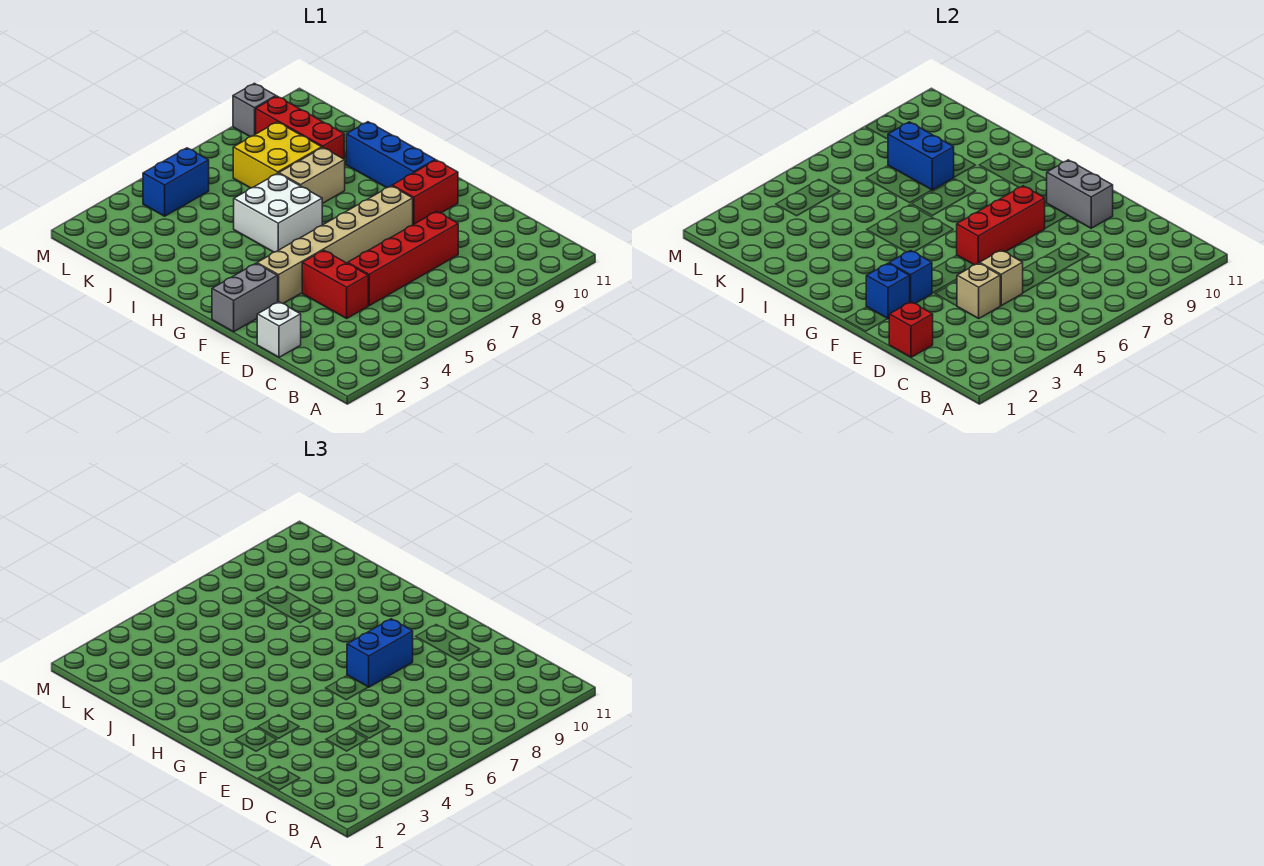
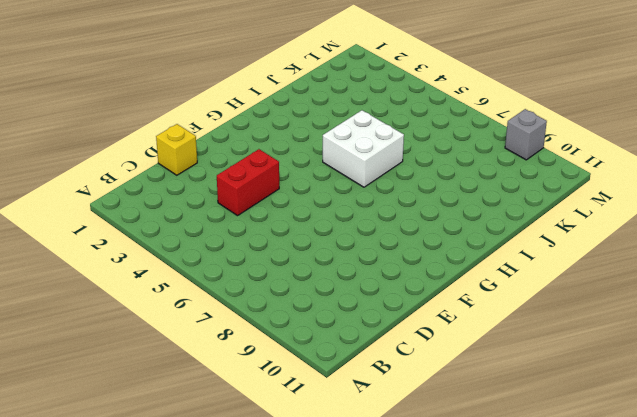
yellow brick D1 level 1 -> white brick D1 level 1
none -> red brick D5:D8 level 1
none -> grey brick F1:F2 level 1
none -> tan brick F3:F8 level 1

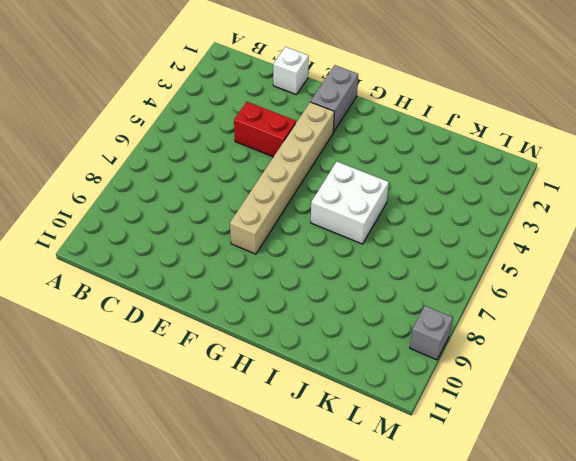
none -> red brick D5:D8 level 1
none -> red brick F9:F10 level 1
none -> blue brick G10:I10 level 1

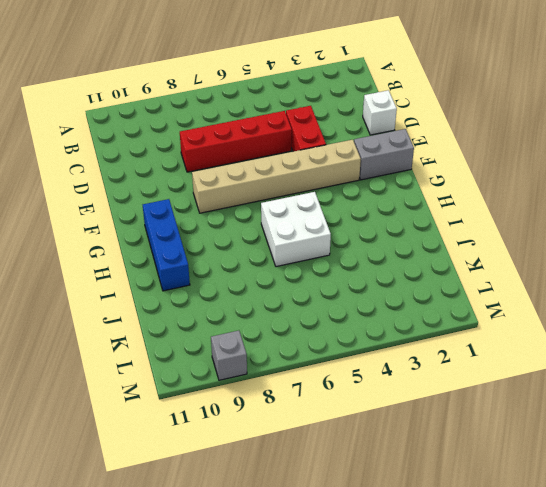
none -> red brick F9:F10 level 1
none -> tan brick I7:I8 level 1
none -> yellow brick J7:K8 level 1

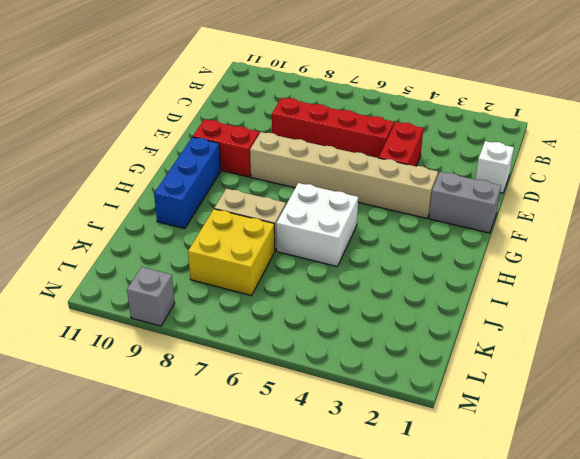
none -> red brick J9:L9 level 1
none -> blue brick L4:L5 level 1
none -> red brick D1 level 2

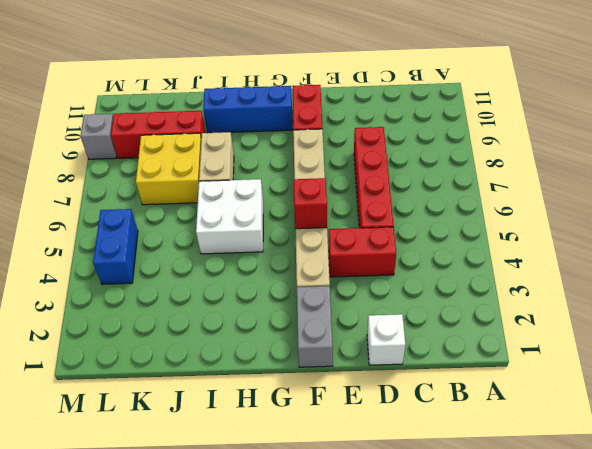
red brick F5 level 2 -> red brick D1 level 2
none -> tan brick D4 level 2
none -> tan brick D5 level 2
none -> grey brick E10:F10 level 2

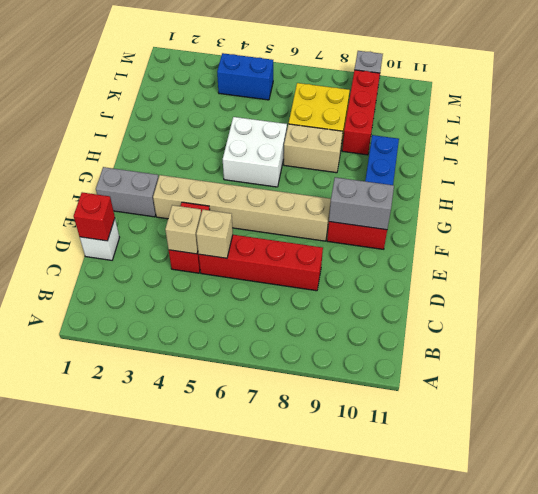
grey brick F9:F10 level 2 -> grey brick E10:F10 level 2
none -> blue brick F2 level 2
none -> blue brick F3 level 2
none -> red brick F6:F8 level 2

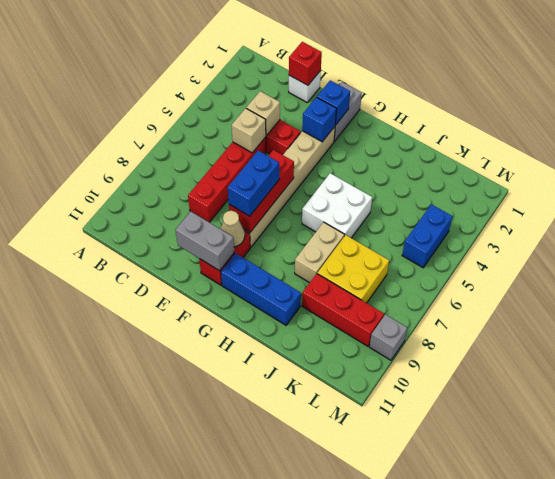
tan cone F9 level 2 -> none
none -> blue brick J8:K8 level 2

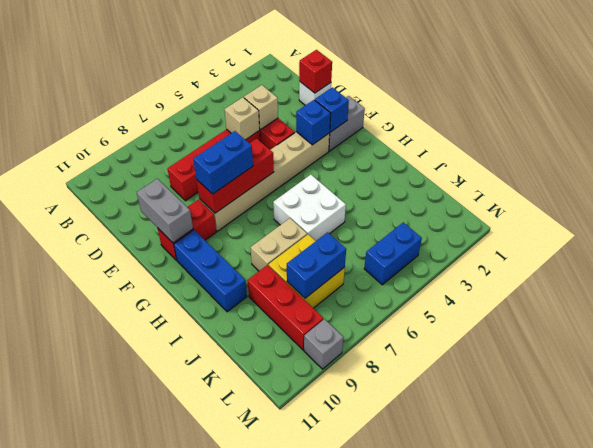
blue brick K7:K8 level 2 -> blue brick J8:K8 level 2

